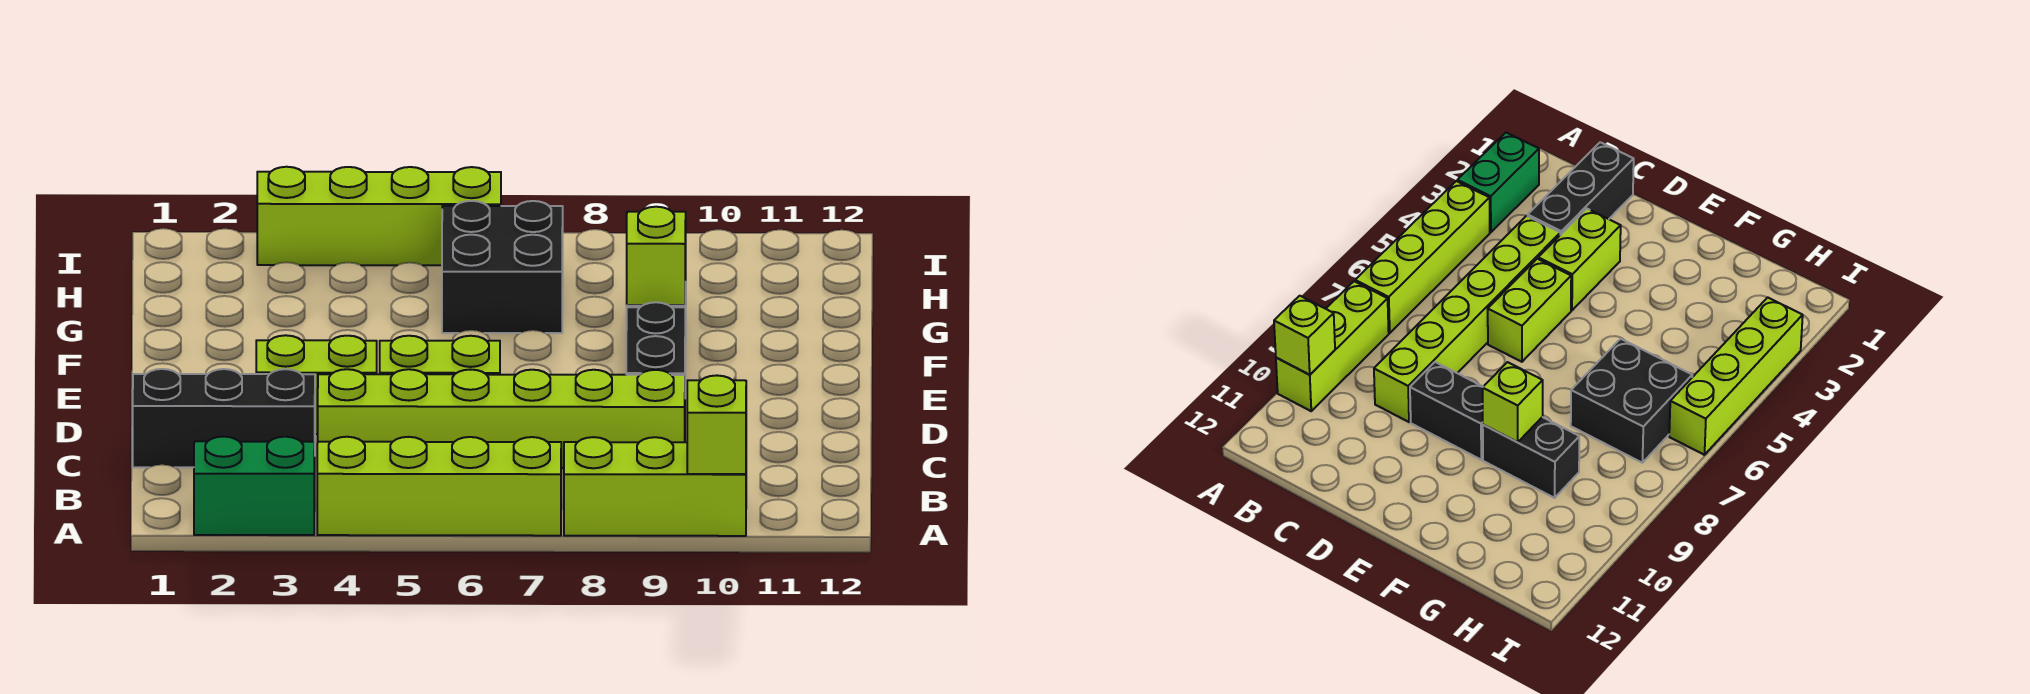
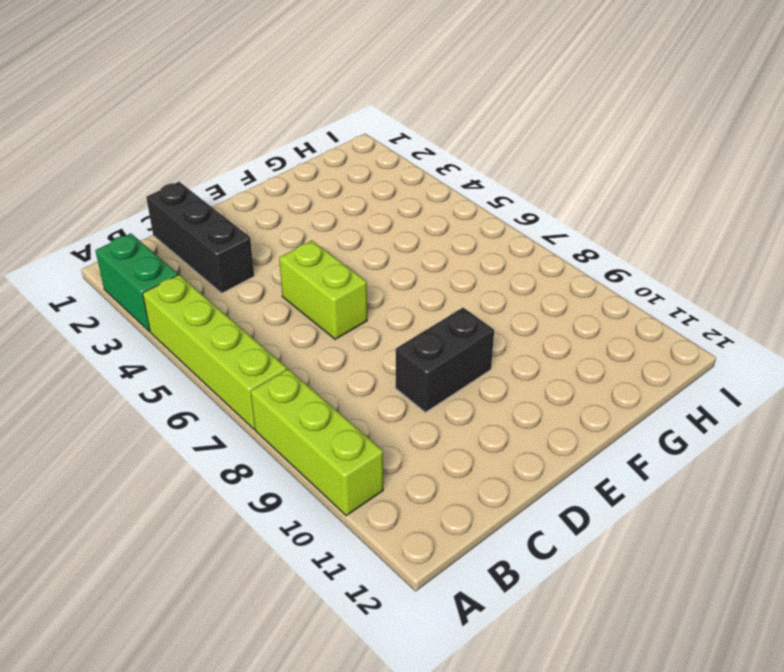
none -> lime brick C4:C9 level 1
none -> lime brick D3:D4 level 1
none -> black brick F9:G9 level 1

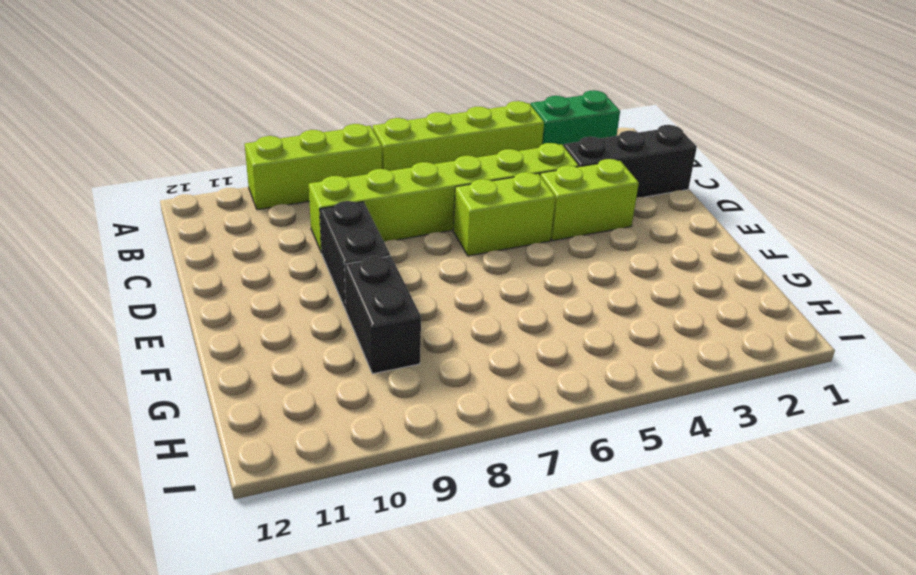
none -> black brick G6:H7 level 1
none -> lime brick I3:I6 level 1
none -> lime brick A10 level 2

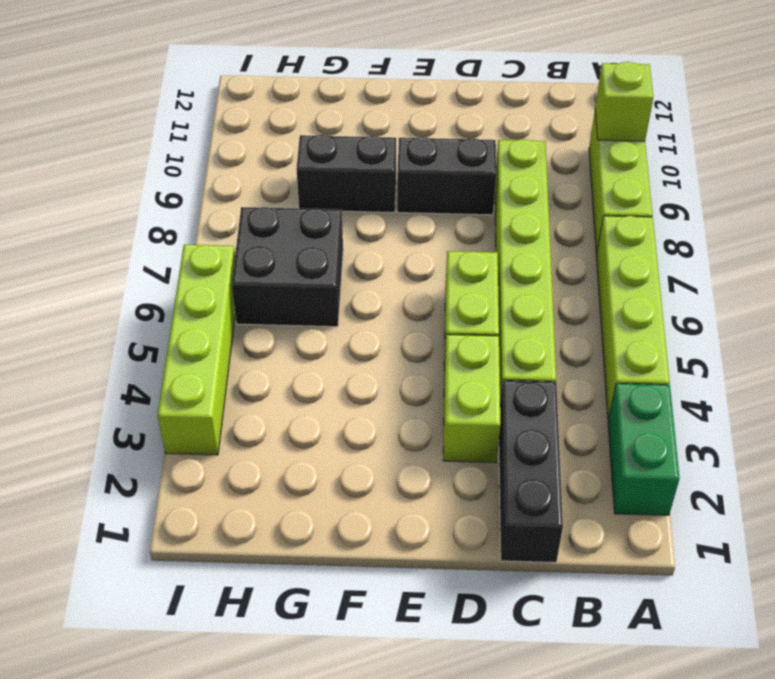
none -> lime brick F9 level 2

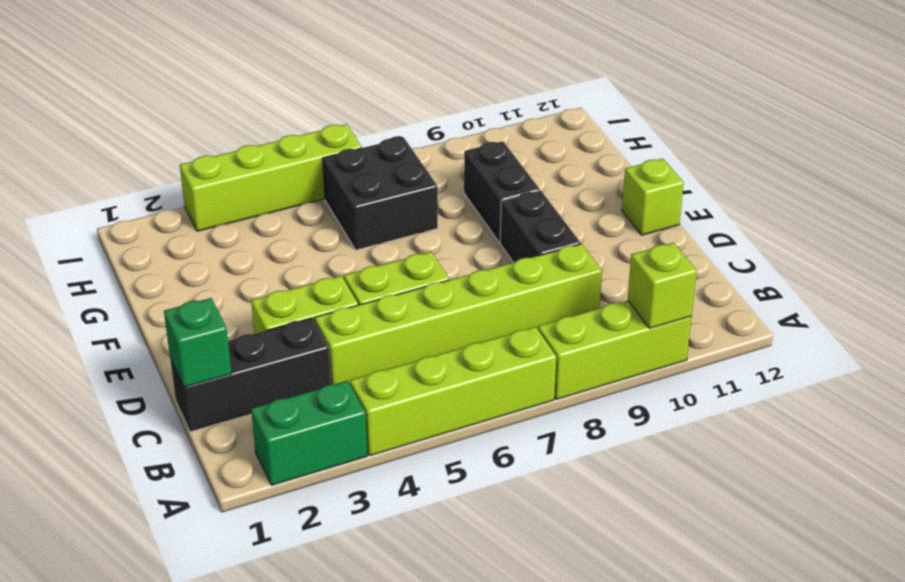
green brick C1 level 2 -> none
lime brick E12 level 1 -> lime brick F9 level 2

